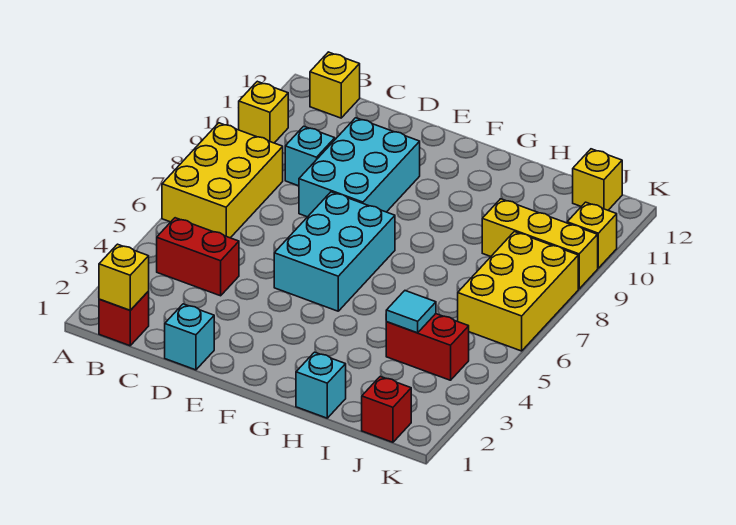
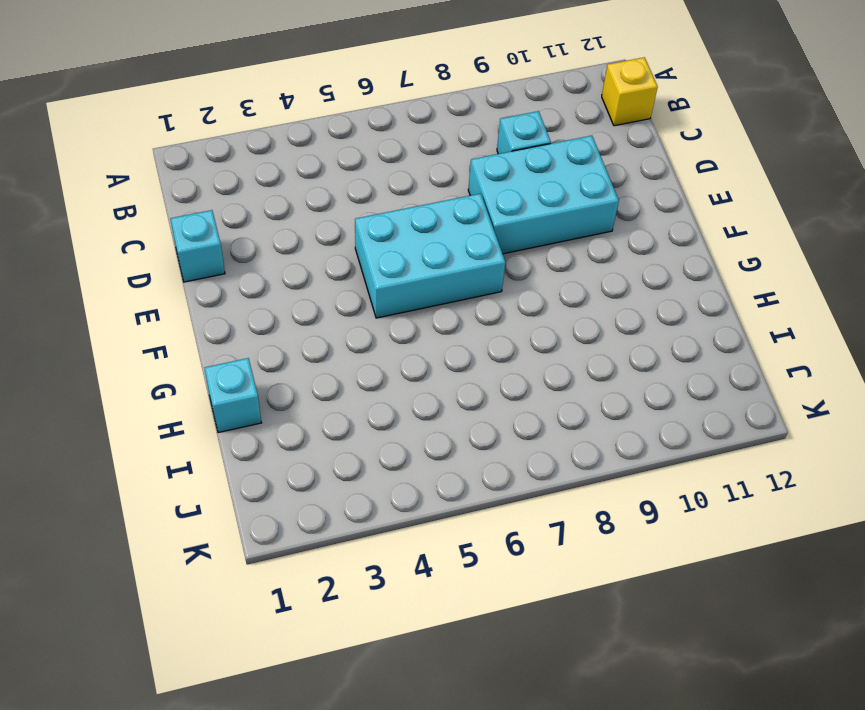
none -> yellow brick A6:B8 level 1
none -> yellow brick A10 level 1
none -> red brick B1 level 1

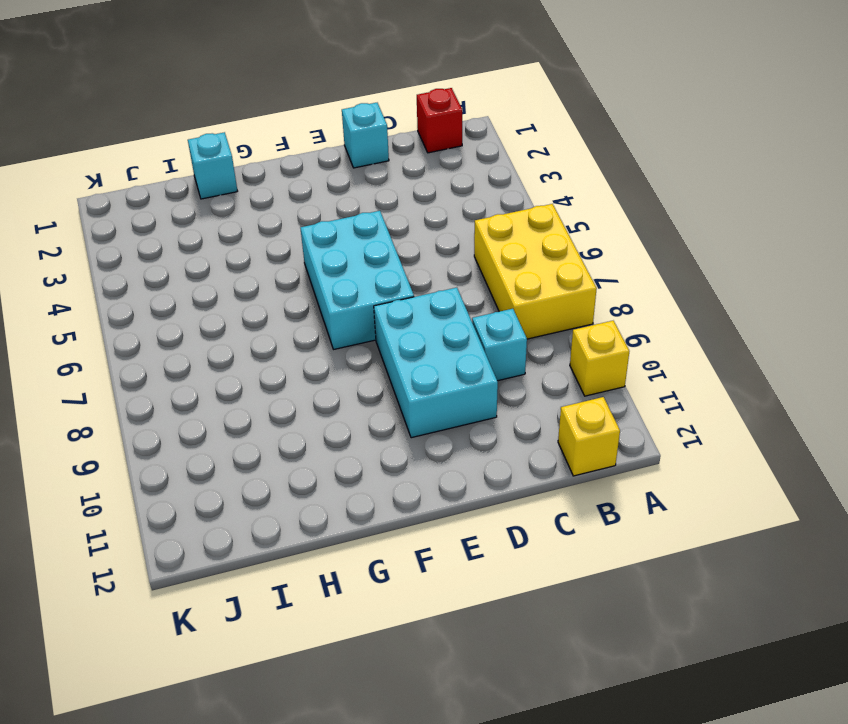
none -> red brick B4:C4 level 1
none -> red brick I4:J4 level 1
none -> yellow brick I9:K9 level 1

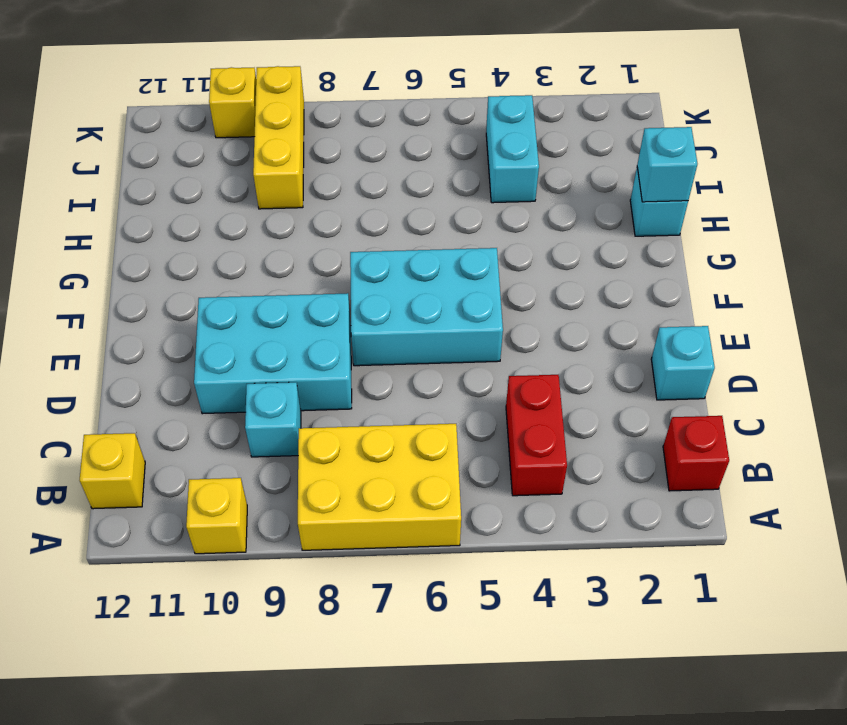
cyan brick H1 level 2 -> none
cyan brick I4:J4 level 1 -> red brick I4:J4 level 1
none -> red brick J1 level 1
none -> yellow brick J6:K8 level 1
none -> yellow brick J12 level 1

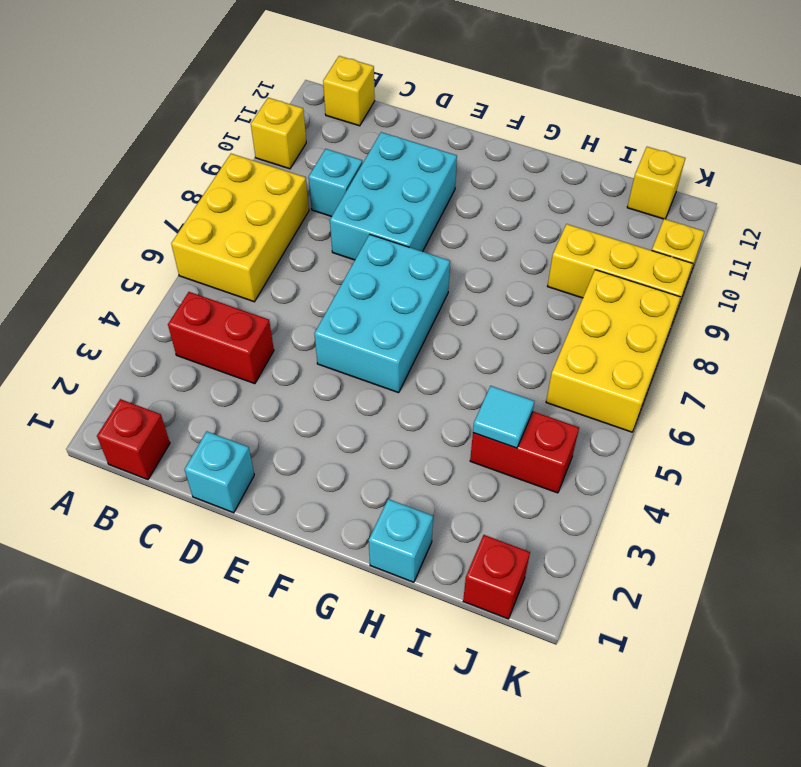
none -> yellow brick B1 level 2

